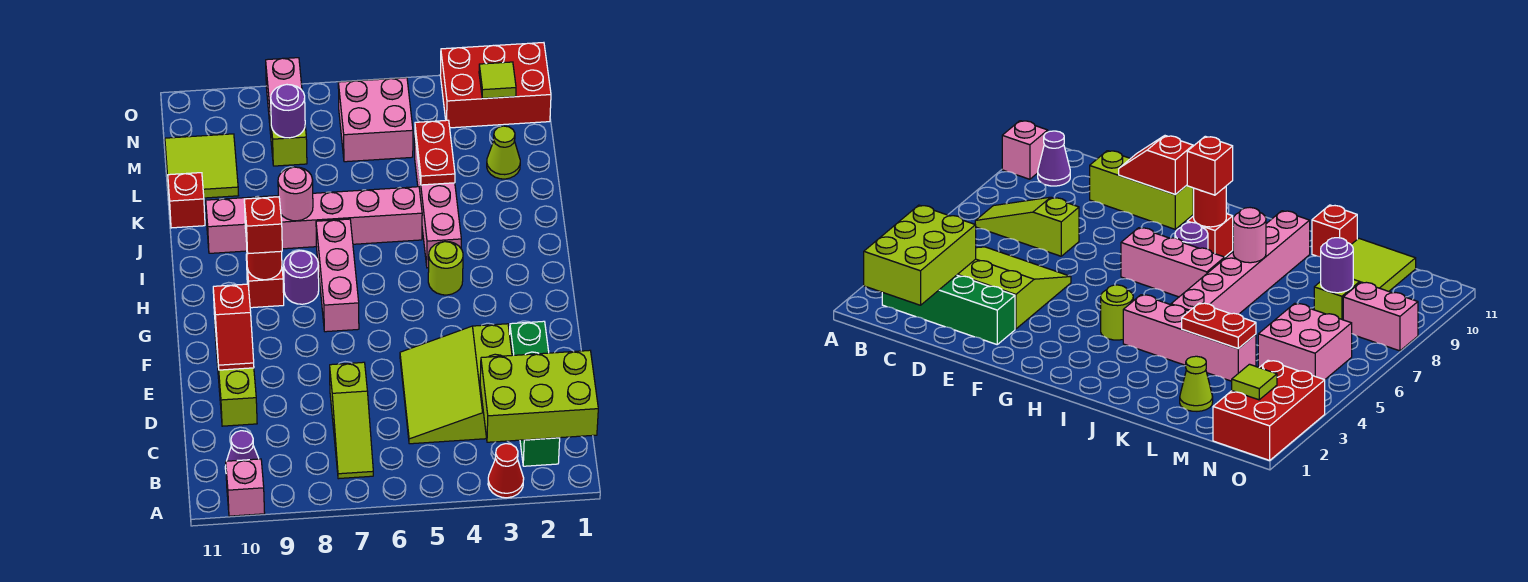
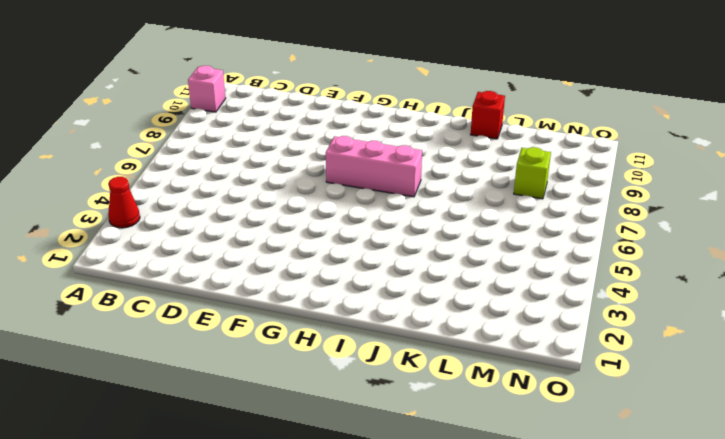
none -> green brick B2:E2 level 1
none -> lime slope B7:D7 level 1 top D
none -> purple cone B10 level 1

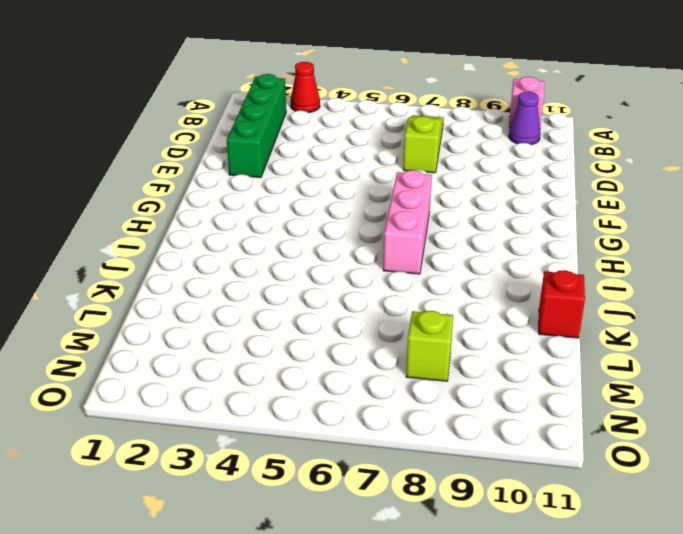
none -> lime slope C3:E5 level 1 top 3
none -> lime brick D10:F10 level 1
none -> lime round brick H4 level 1

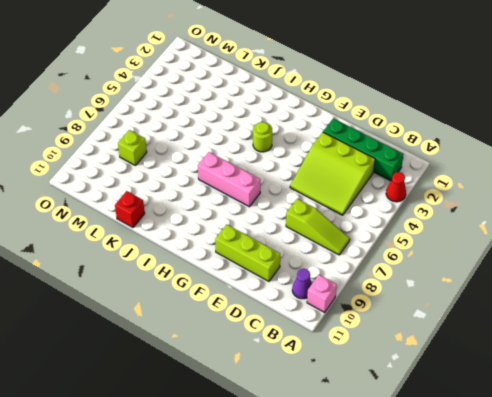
none -> purple round brick H8 level 1
none -> red brick H9 level 1
none -> pink brick I4:L4 level 1

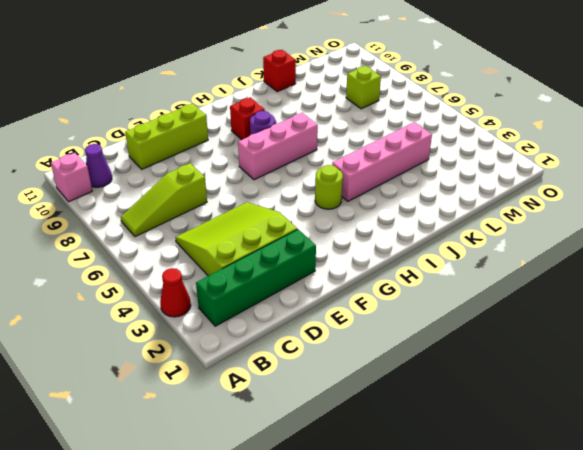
none -> pink brick J5:J10 level 1
none -> lime cone L2 level 1
none -> lime tile L10:M11 level 1

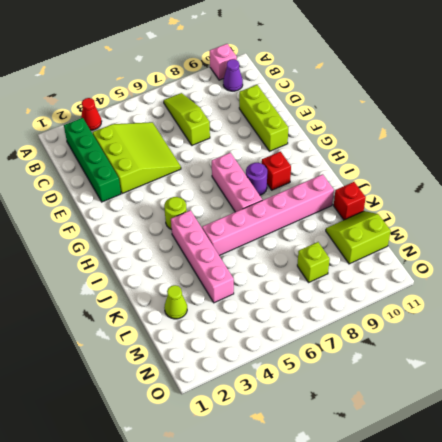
lime slope L10:M11 level 1 top M -> lime tile L10:M11 level 1
none -> pink brick M5:N6 level 1
none -> red brick N1:O3 level 1
none -> pink brick N8:O8 level 1

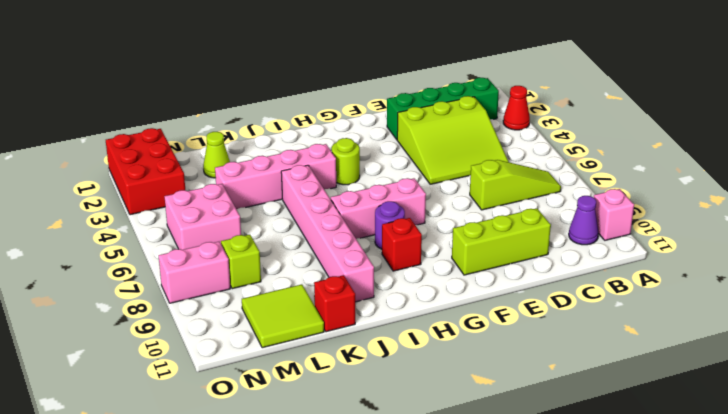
none -> lime brick B1:C3 level 2
none -> red slope E10:F10 level 2 top F
none -> red round brick H9 level 2

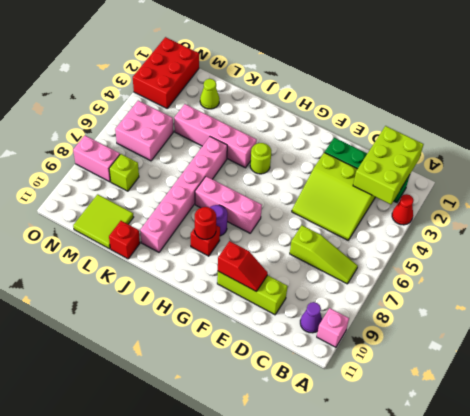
none -> pink round brick J8 level 2
none -> red plate K4:L4 level 2
none -> purple round brick M8 level 2

